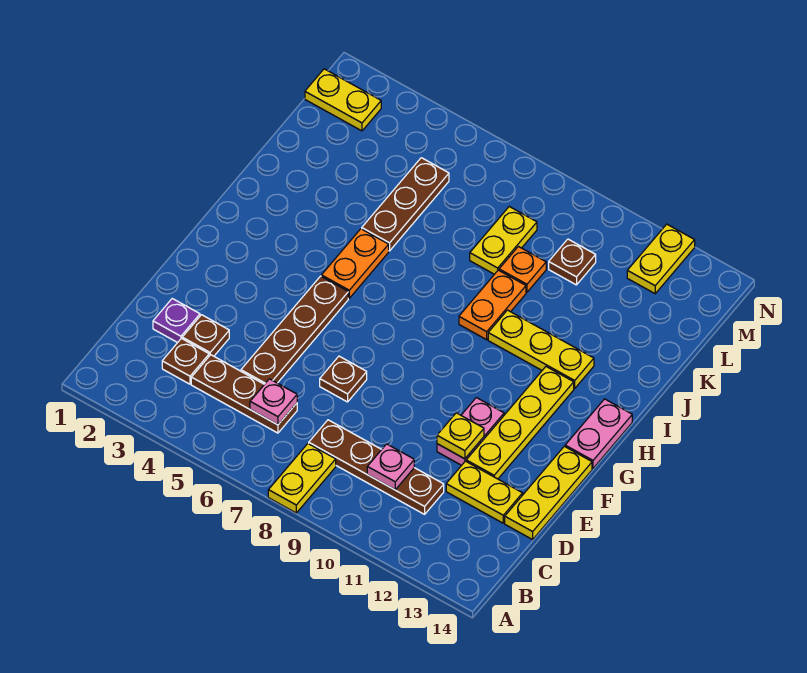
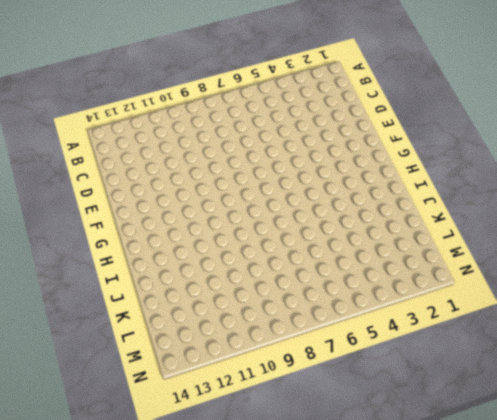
none -> yellow plate A8:B8 level 1
none -> brown plate C3 level 1
none -> brown plate C4:C6 level 1

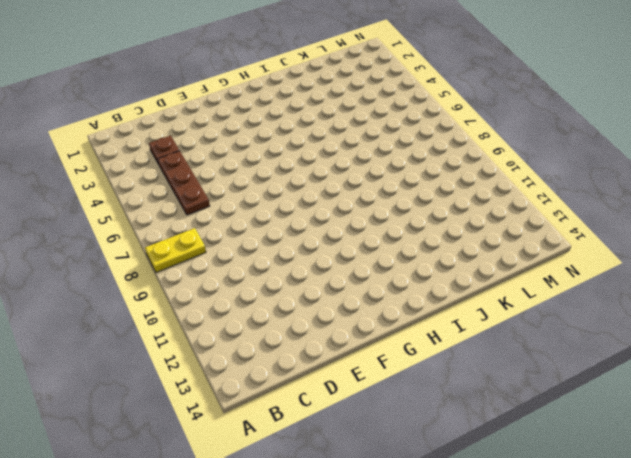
none -> brown plate C8:C11 level 1
none -> purple plate D2 level 1
none -> brown plate D3 level 1

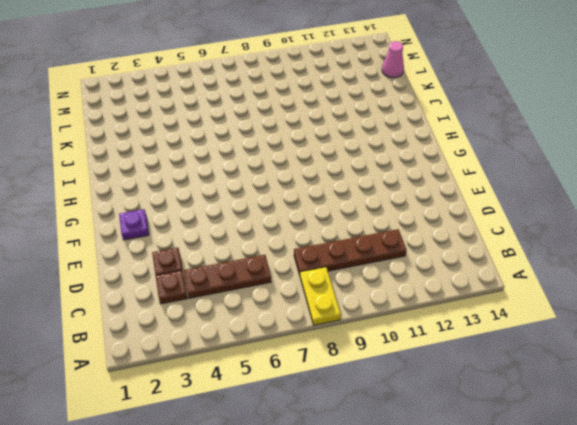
purple plate F2 level 1 -> purple plate D2 level 1
pink cone L14 level 1 -> none
none -> brown plate D5:G5 level 1
none -> yellow plate D12:D13 level 1
none -> yellow plate D14:F14 level 1

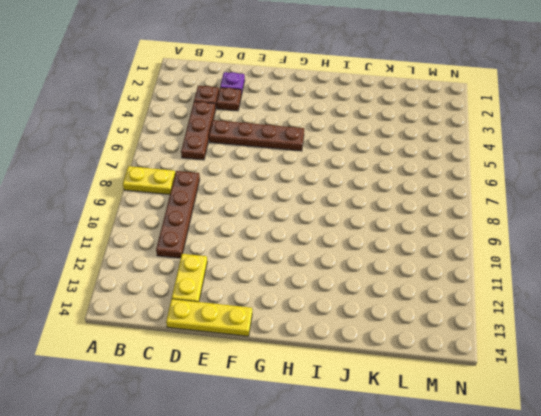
none -> brown plate E7 level 1
none -> pink plate E11:F11 level 1
none -> yellow plate E12:H12 level 1

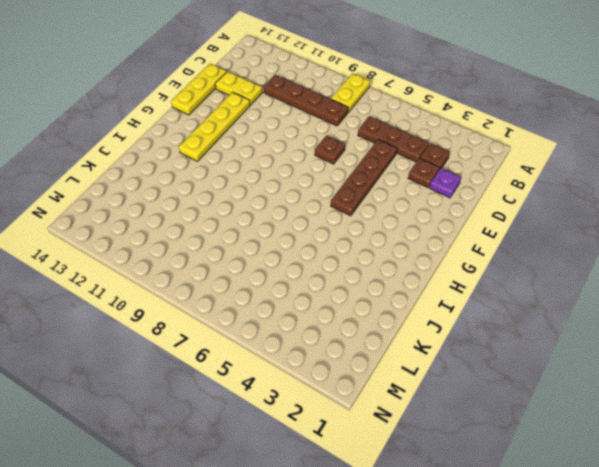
none -> pink plate E11:F11 level 1
none -> pink plate G14:H14 level 1
none -> orange plate H5:I5 level 1

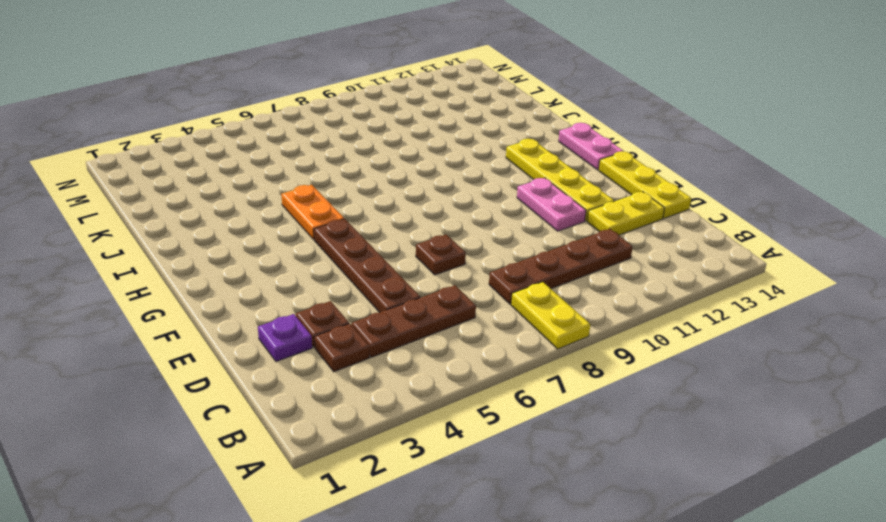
none -> orange plate I9:J9 level 1
none -> yellow plate I10:I12 level 1
none -> brown plate J5:L5 level 1

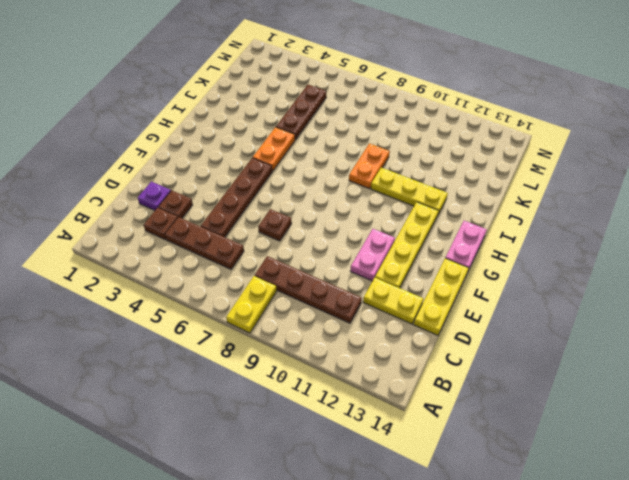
none -> yellow plate K8:L8 level 1
none -> orange plate K9 level 1
none -> brown plate L10 level 1

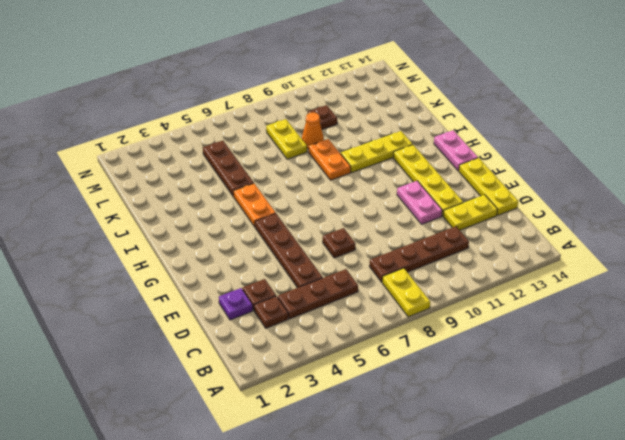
orange cone K9 level 1 -> orange plate K9 level 1
none -> yellow plate M1:M2 level 1
none -> yellow plate M12:N12 level 1
none -> pink plate C6 level 2

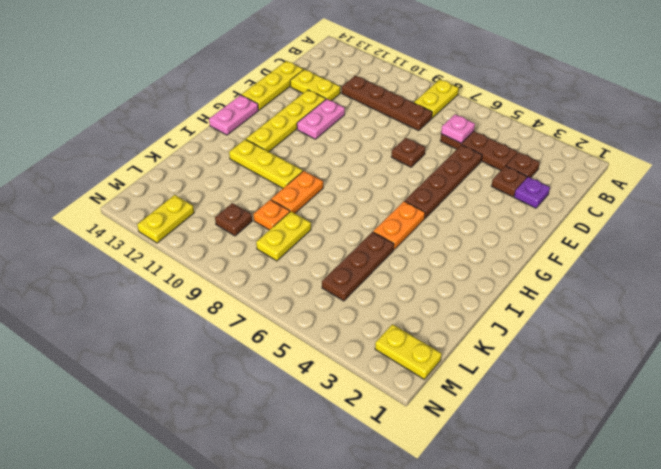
none -> pink plate C10 level 2
none -> yellow plate E11 level 2

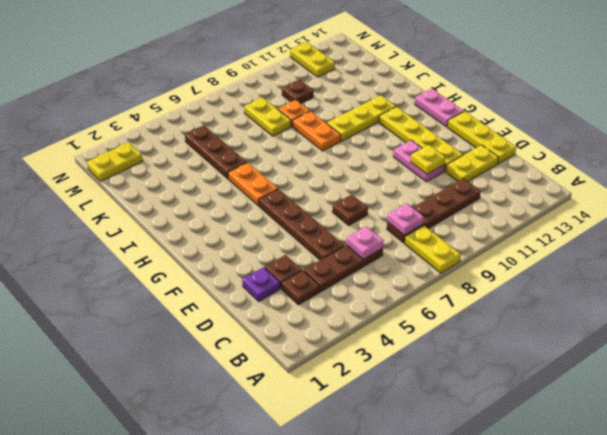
pink plate C8 level 2 -> pink plate C10 level 2

